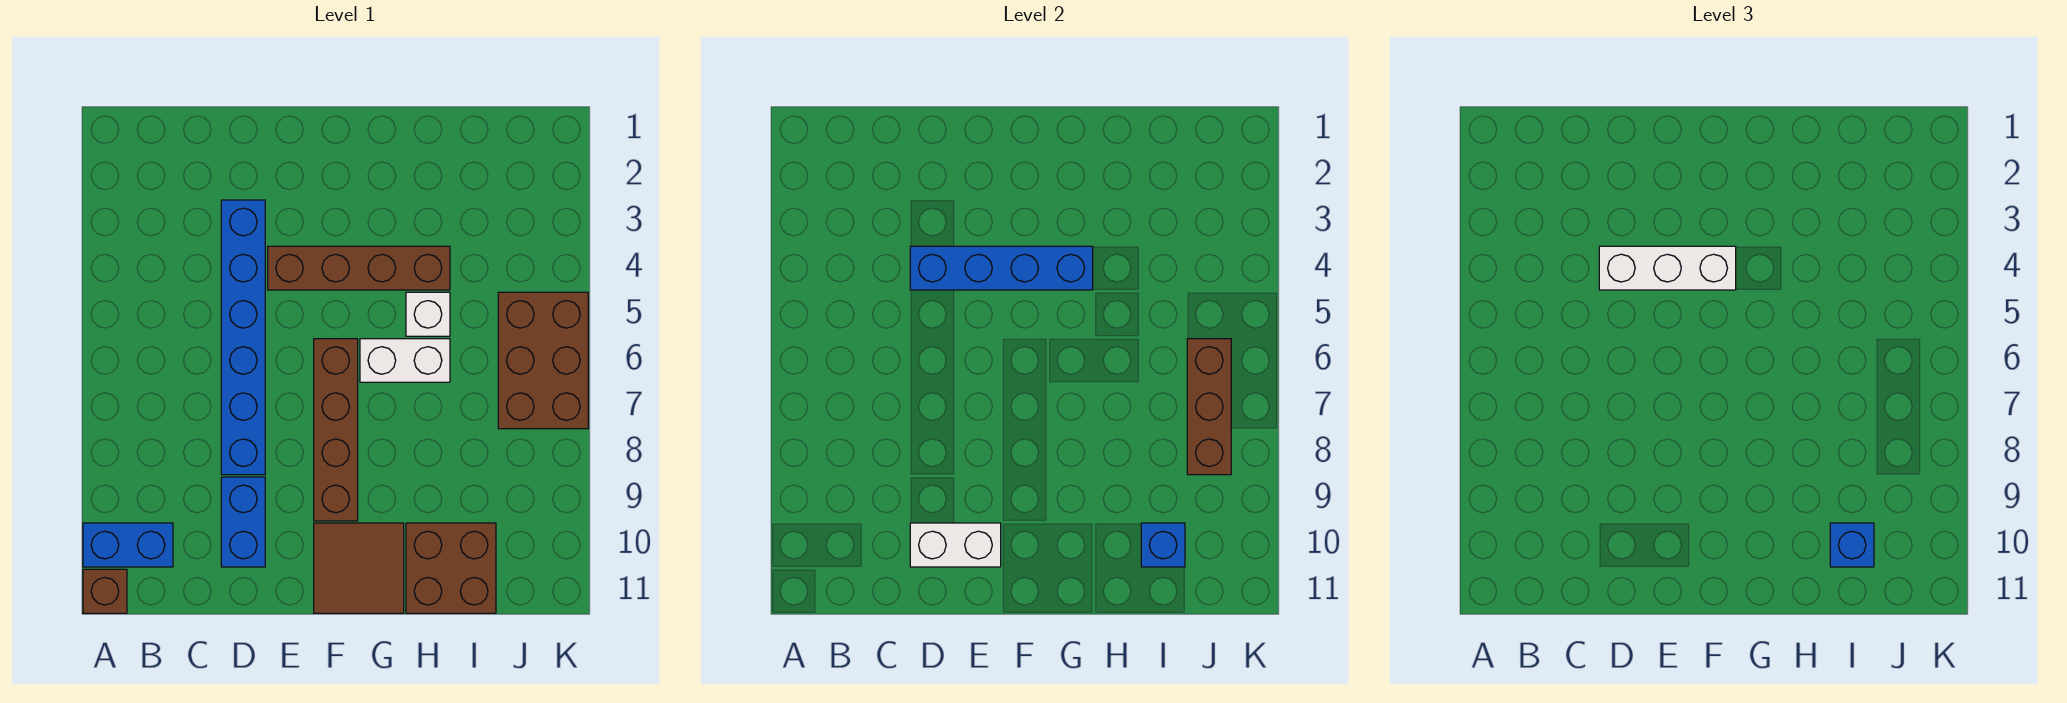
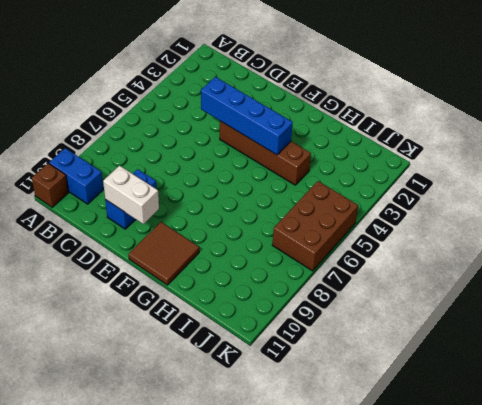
none -> blue brick D3:D8 level 1
none -> brown brick F6:F9 level 1
none -> white brick G6:H6 level 1

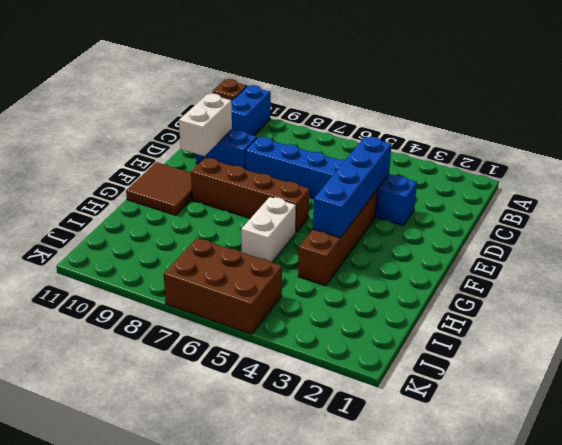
none -> white brick H5 level 1
none -> brown brick H10:I11 level 1
none -> blue brick I10 level 2

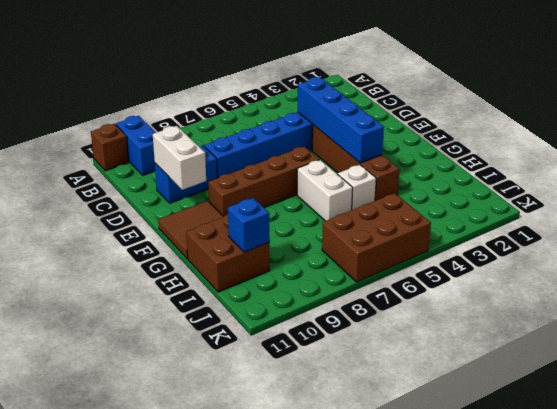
none -> brown brick J6:J8 level 2
none -> white brick D4:F4 level 3
none -> blue brick I10 level 3

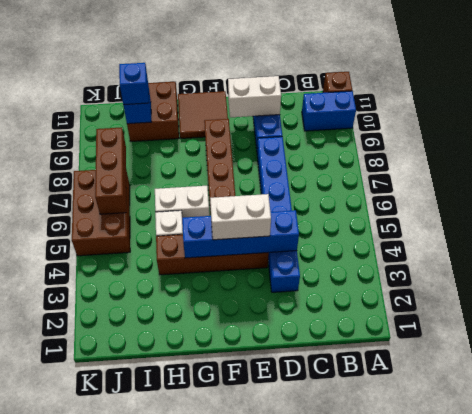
white brick E4:F4 level 3 -> white brick D4:F4 level 3

